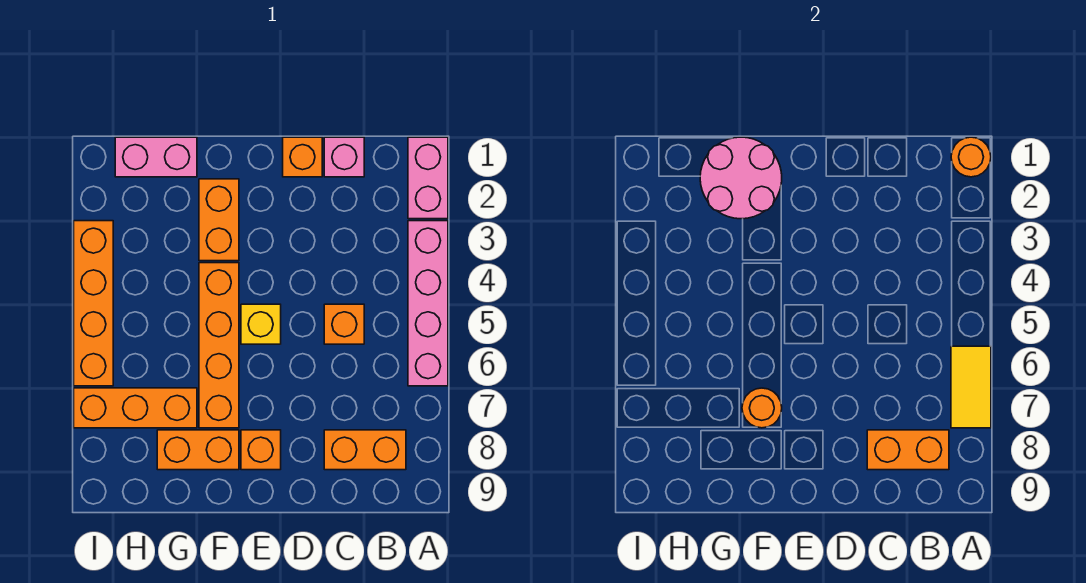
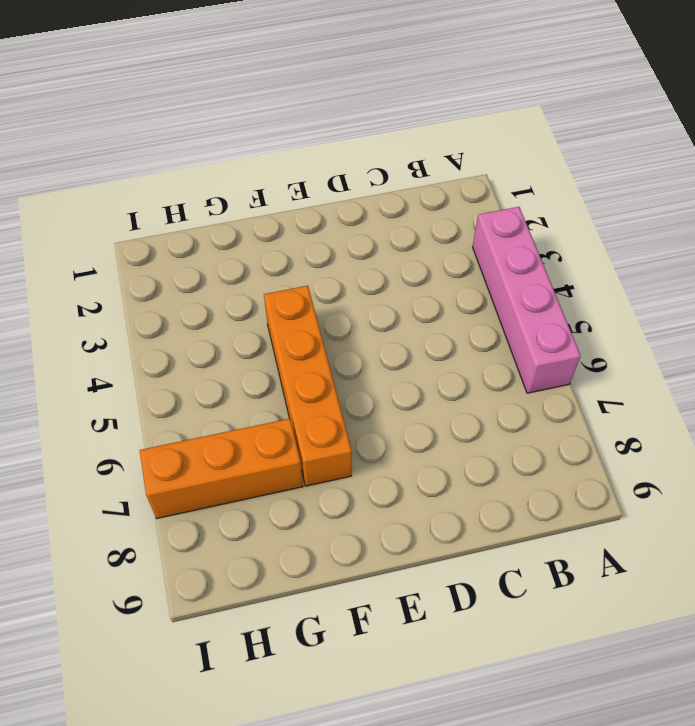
none -> pink brick A1:A2 level 1
none -> orange brick B8:C8 level 1
none -> pink brick C1 level 1

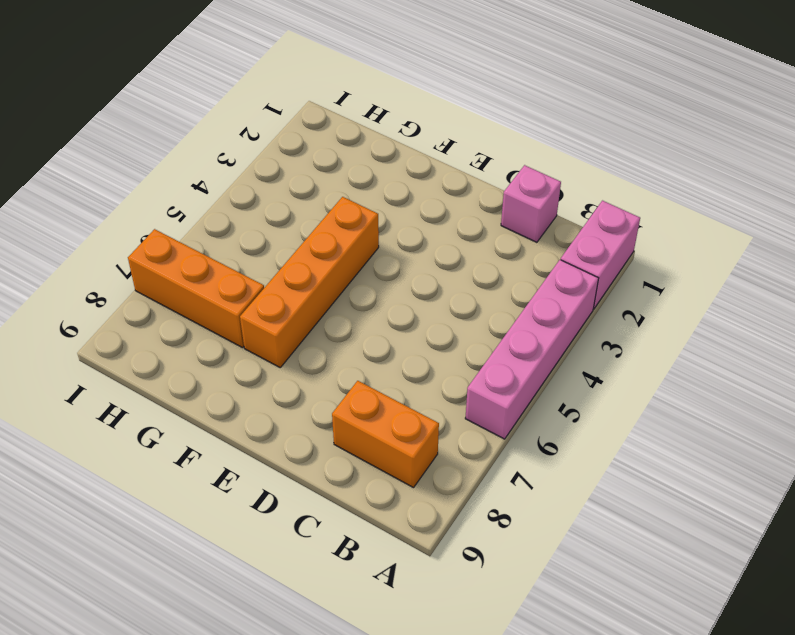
none -> orange brick C5 level 1
none -> orange brick D1 level 1
none -> yellow brick E5 level 1

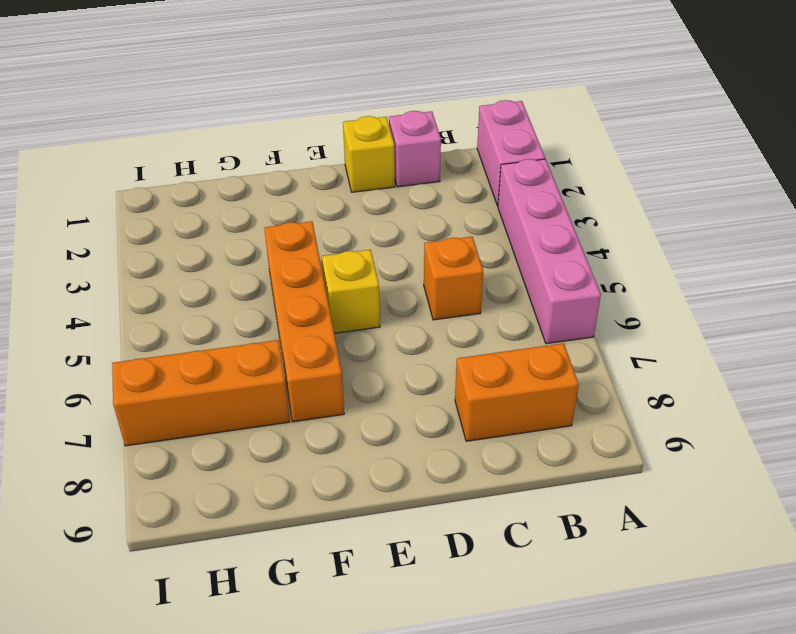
yellow brick D1 level 1 -> orange brick D1 level 1
none -> orange brick E8 level 1
none -> orange brick F2:F3 level 1
none -> orange brick F8:G8 level 1

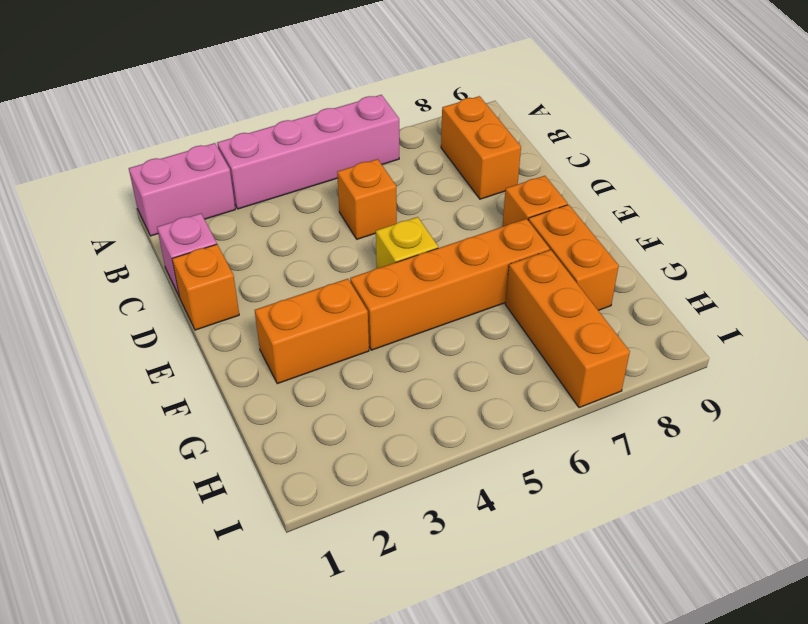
none -> pink brick G1:H1 level 1
none -> orange brick I3:I6 level 1
none -> orange round brick A1 level 2

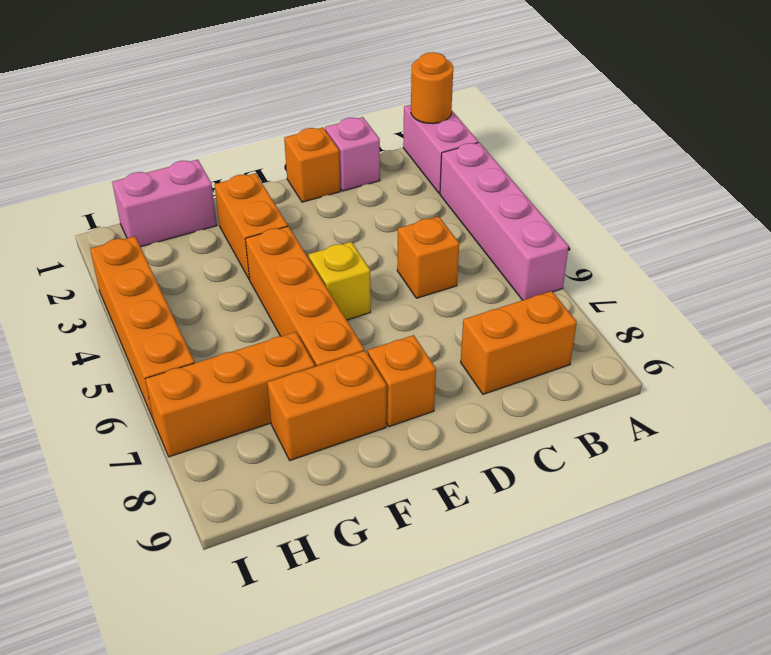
none -> yellow tile A6:A7 level 2
none -> orange brick B8:C8 level 2
none -> pink round brick F1:G2 level 2

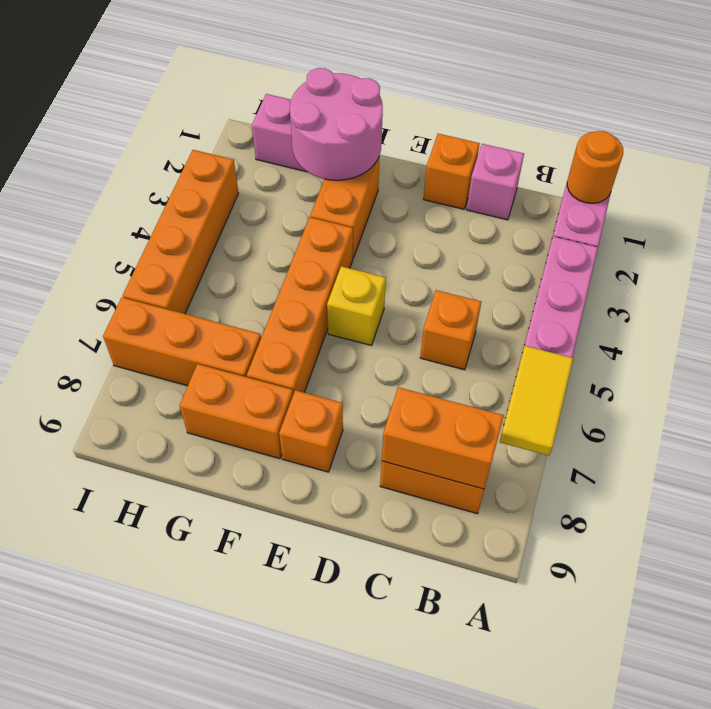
none -> orange round brick F7 level 2

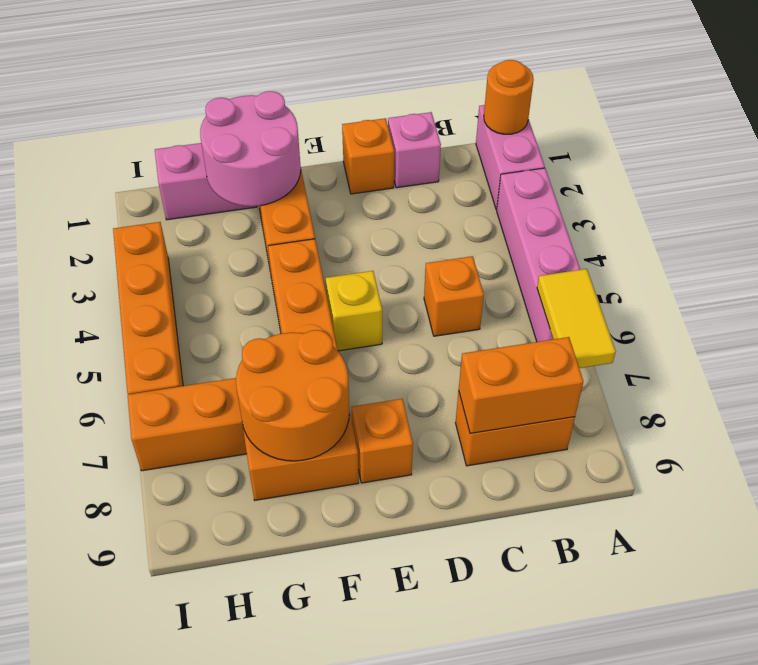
orange round brick F7:G8 level 2 -> orange round brick F7 level 2

